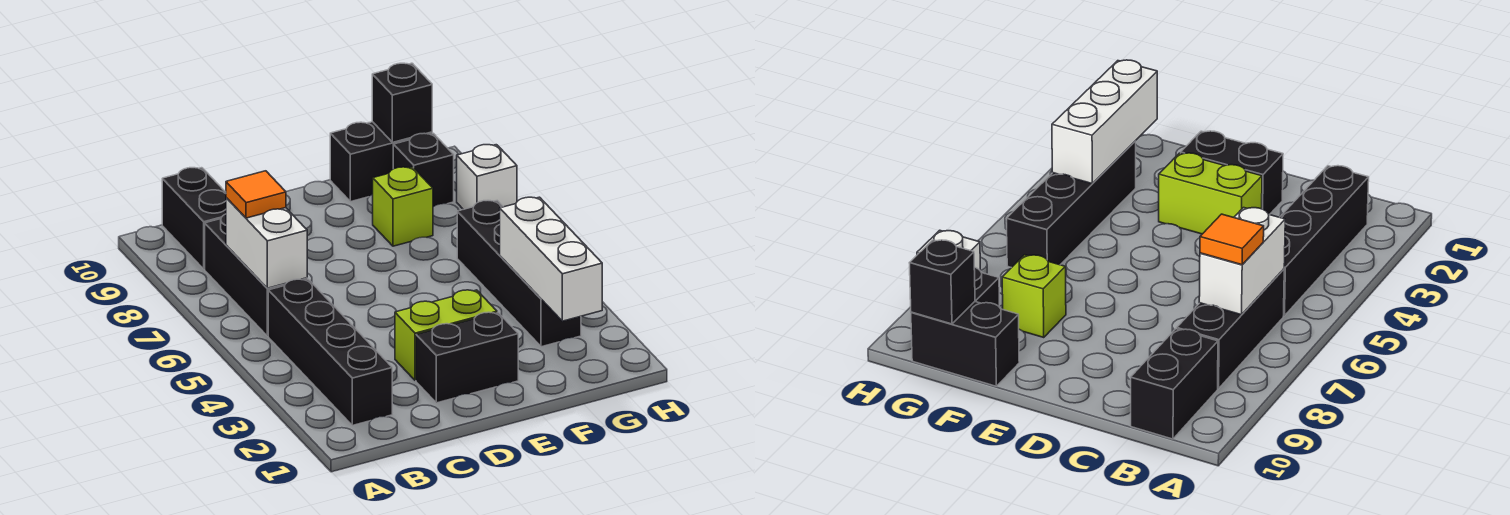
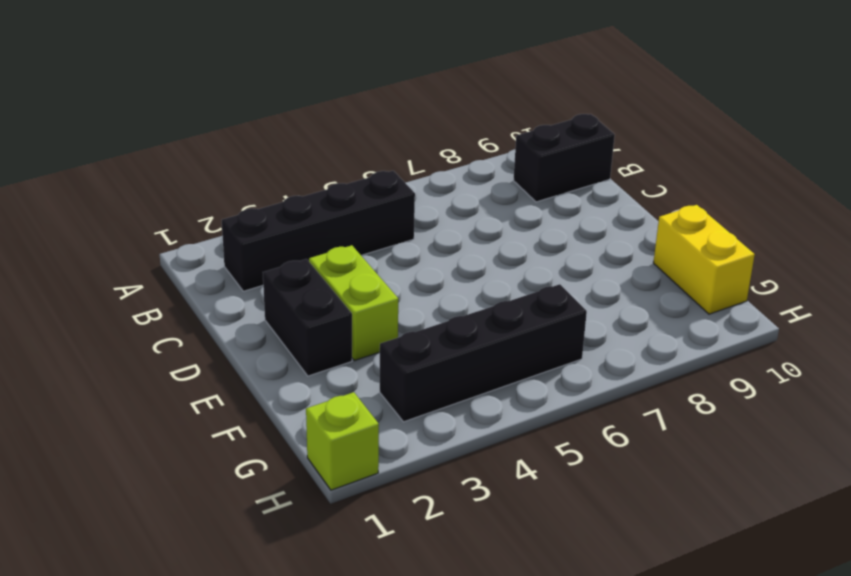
yellow brick F10:G10 level 1 -> black brick F10:G10 level 1
lime brick H1 level 1 -> lime brick F8 level 1
none -> black brick B6:B8 level 1
none -> black brick G9 level 1
none -> white brick H8 level 1

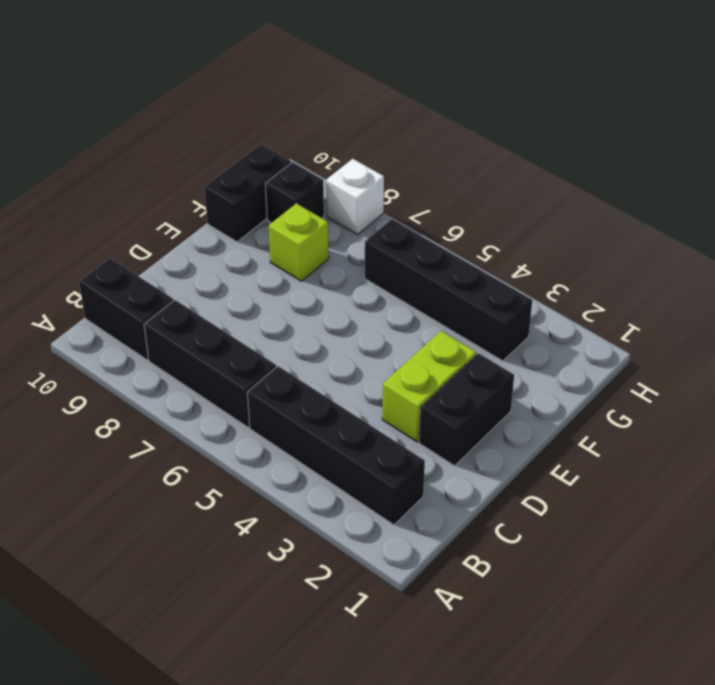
none -> white brick B6:B7 level 2
none -> white brick G2:G4 level 2
none -> black brick G10 level 2

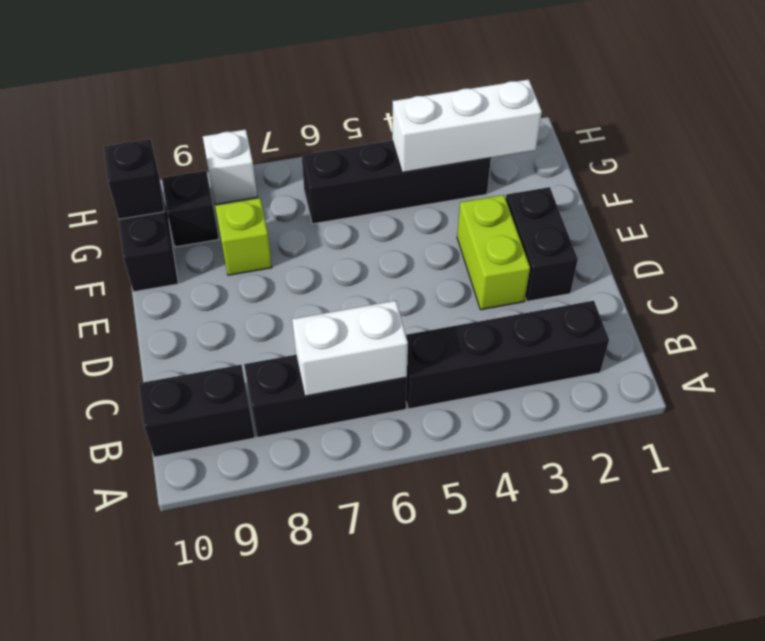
none -> orange tile B7 level 3

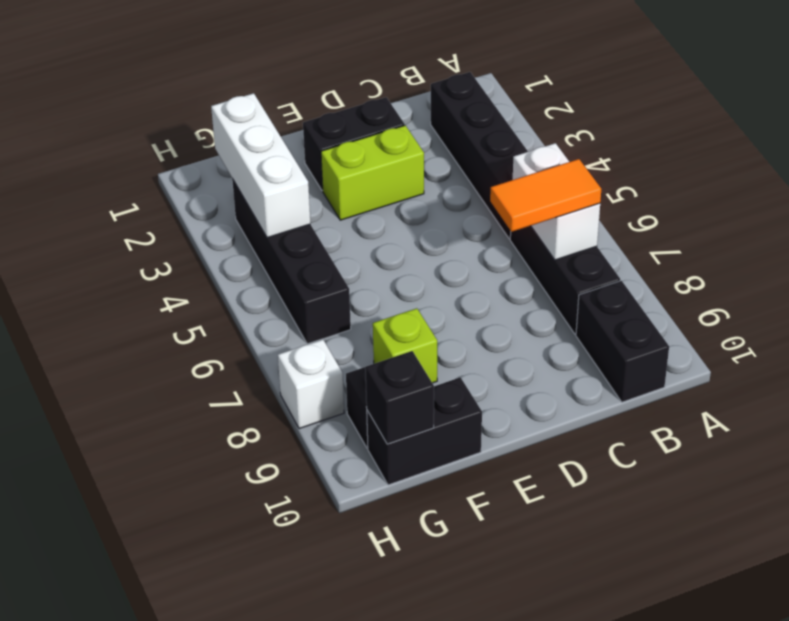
orange tile B7:C7 level 3 -> orange tile B7 level 3

